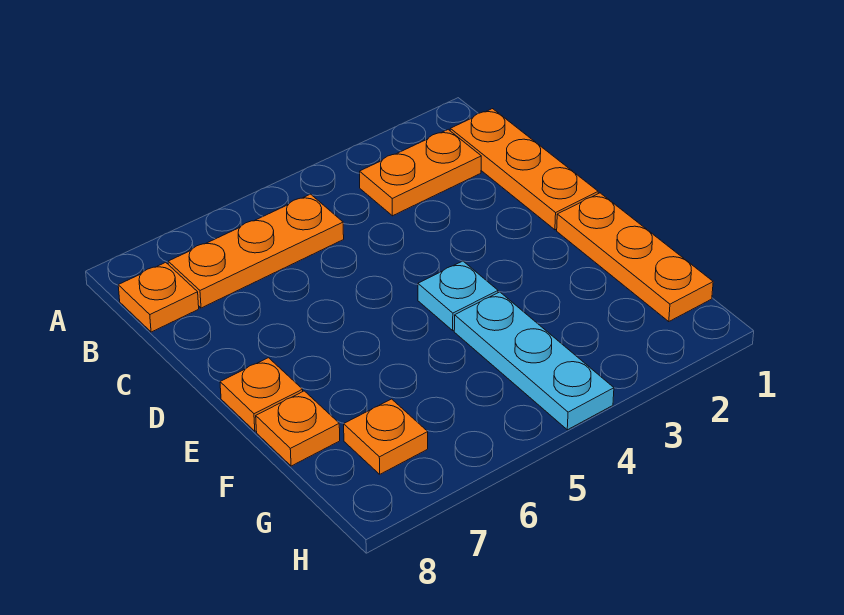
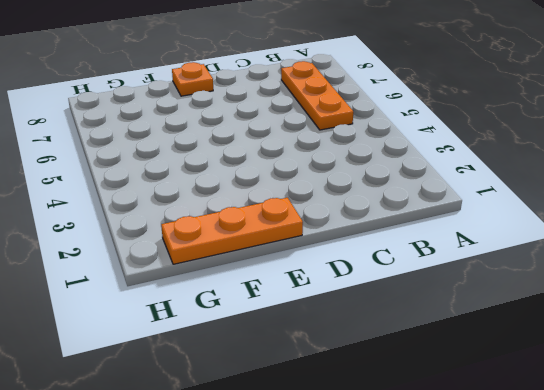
none -> orange plate B1:D1 level 1
none -> orange plate B2:B3 level 1

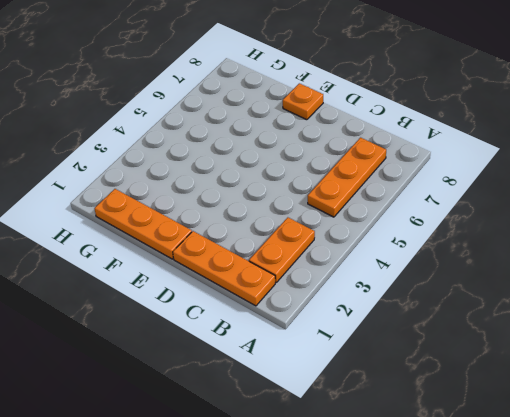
none -> orange plate B8 level 1
none -> cyan plate E4 level 1

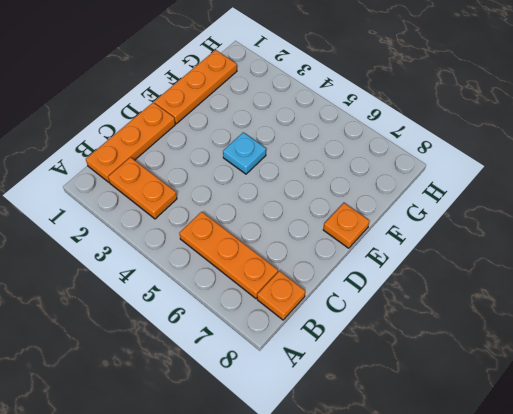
none -> cyan plate F4:H4 level 1
none -> orange plate F8 level 1

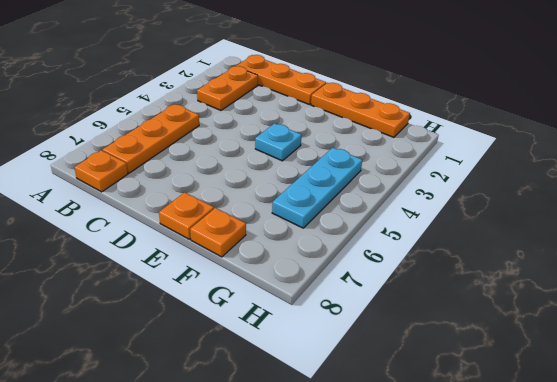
cyan plate G4:G6 level 1 -> cyan plate F4:H4 level 1
none -> orange plate G7 level 1

